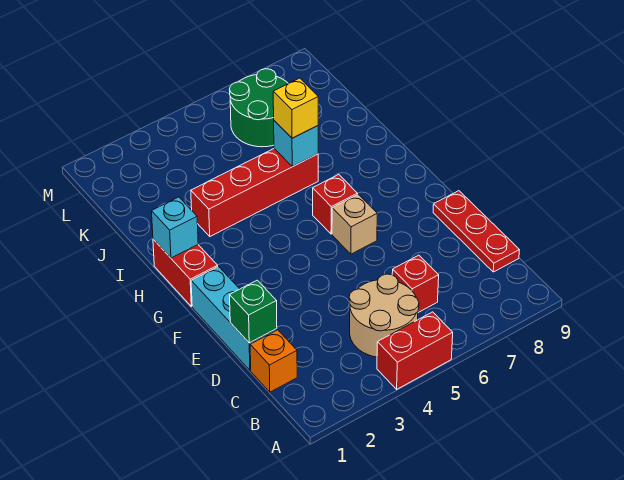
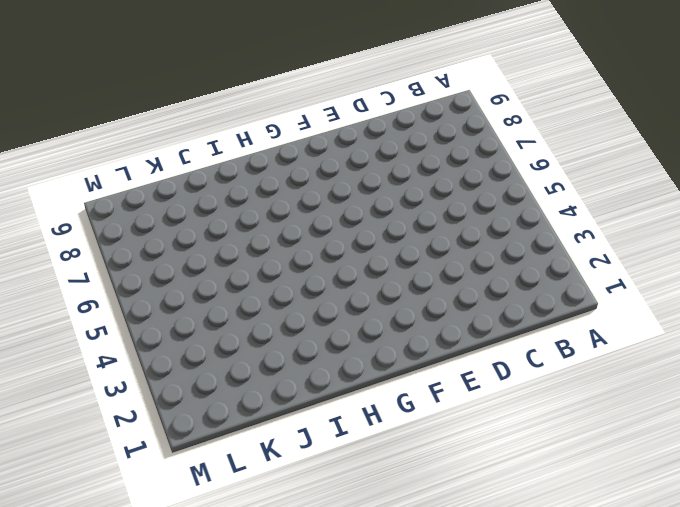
none -> red brick A4:A5 level 1
none -> tan round brick B4:C5 level 1
none -> orange brick C1 level 1

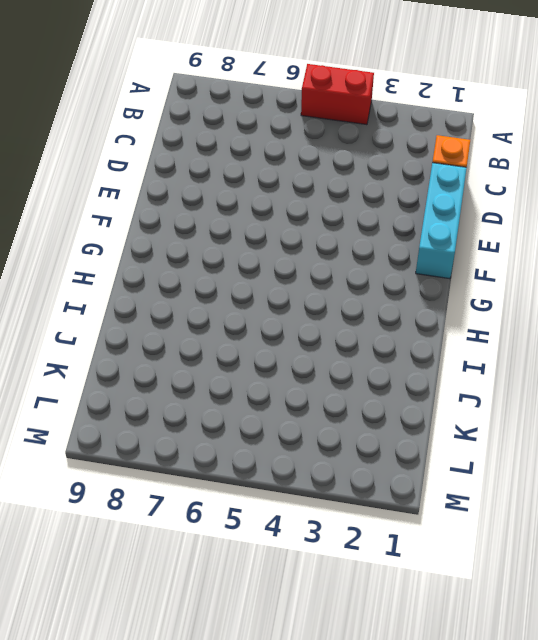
none -> tan round brick B4:C5 level 1
none -> red brick C6 level 1
none -> red plate C9:E9 level 1

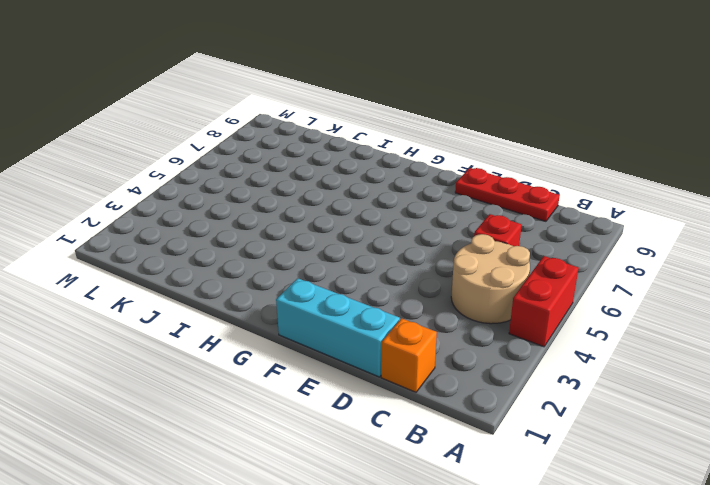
none -> tan brick F6 level 1
none -> red brick G1:H1 level 1
none -> red brick G6 level 1

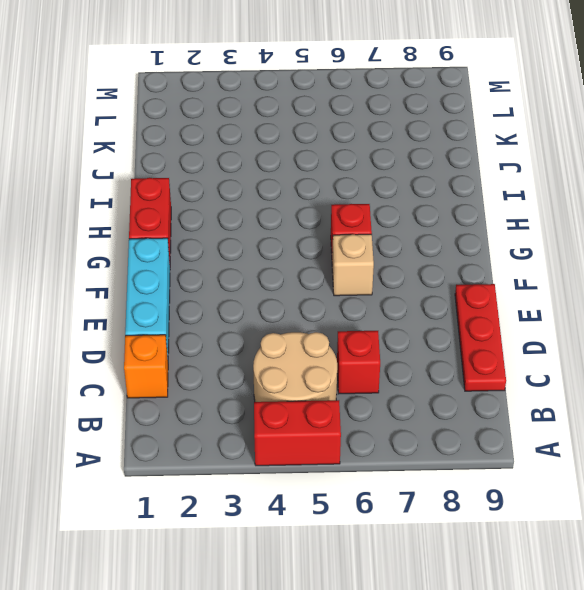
none -> red brick I3:I6 level 1
none -> green round brick K6:L7 level 1
none -> green brick D1 level 2

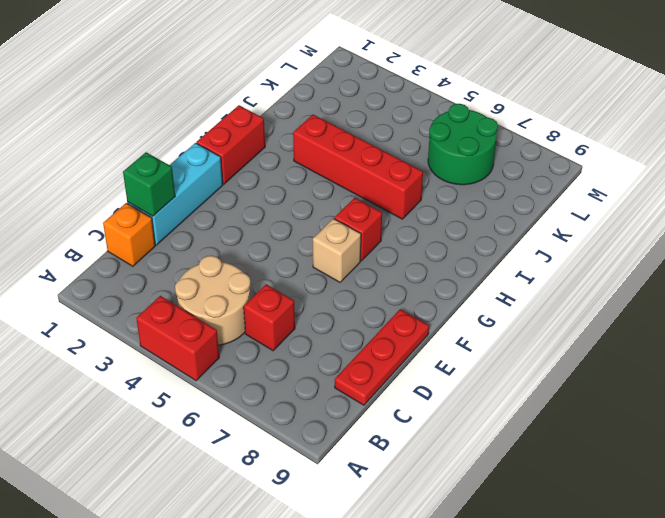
none -> cyan brick H1 level 2
none -> cyan brick I6 level 2
none -> yellow brick I6 level 3

